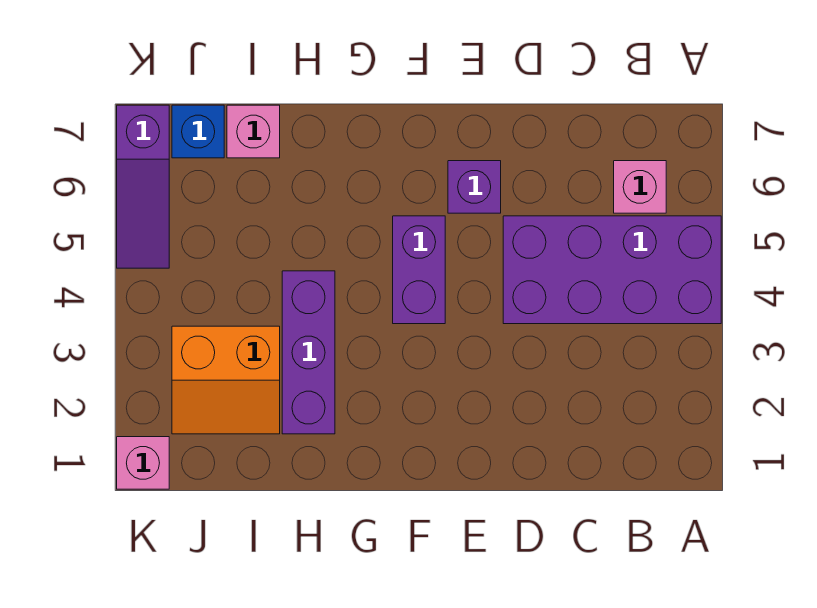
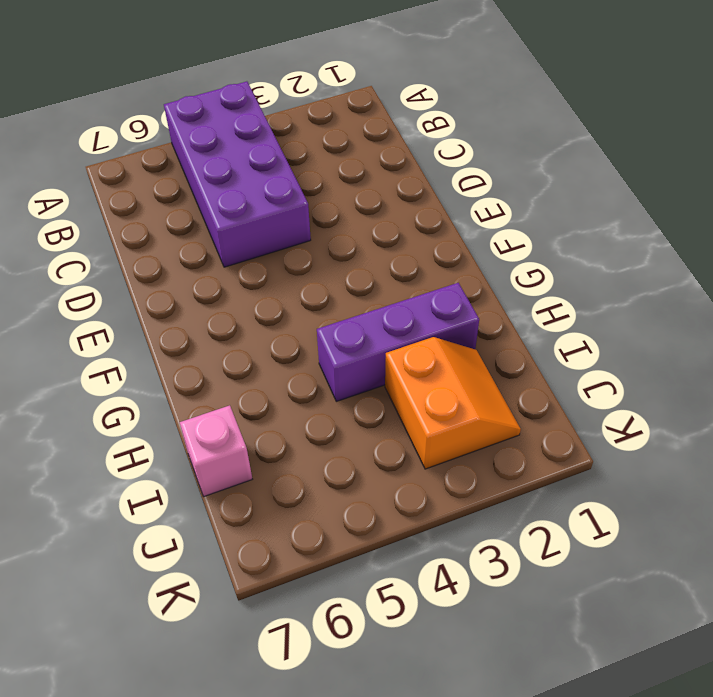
none -> pink brick B6 level 1
none -> purple brick E6 level 1

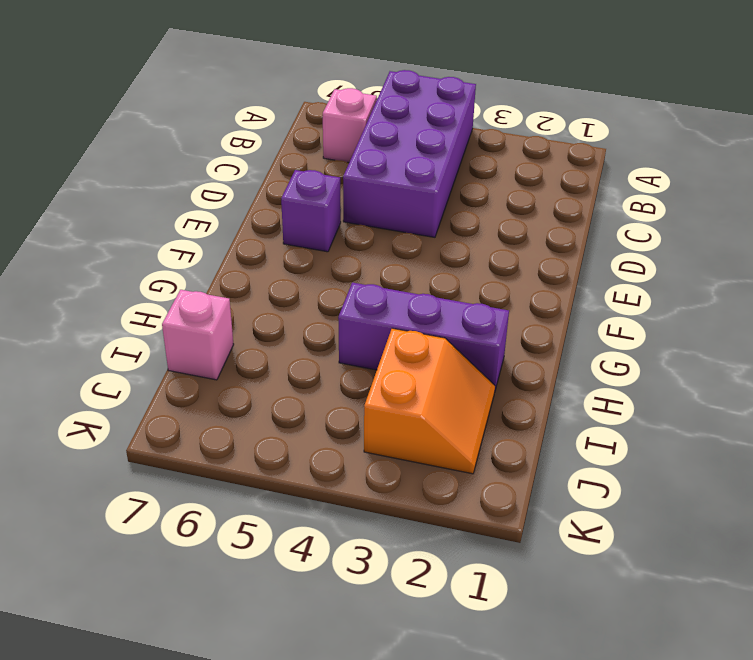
none -> purple brick F4:F5 level 1
none -> blue brick J7 level 1

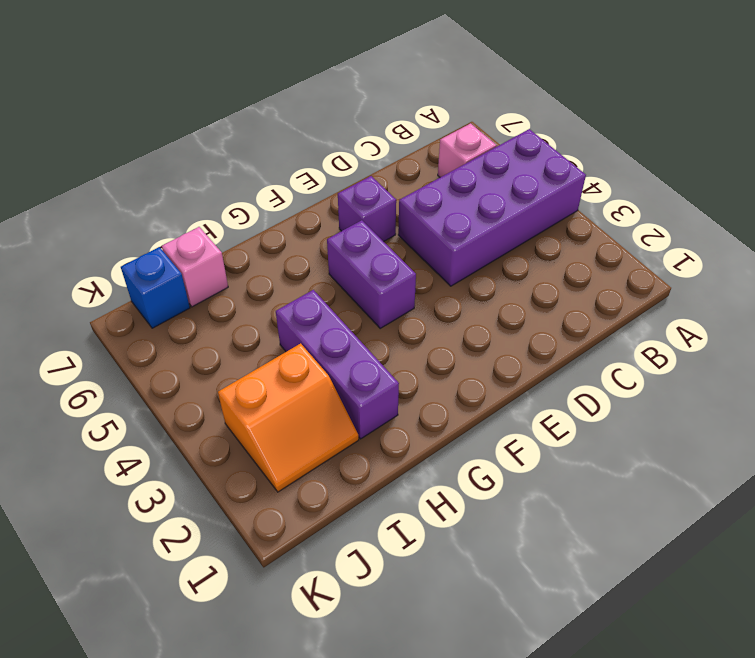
none -> pink brick K1 level 1
none -> purple slope K5:K7 level 1 top 7

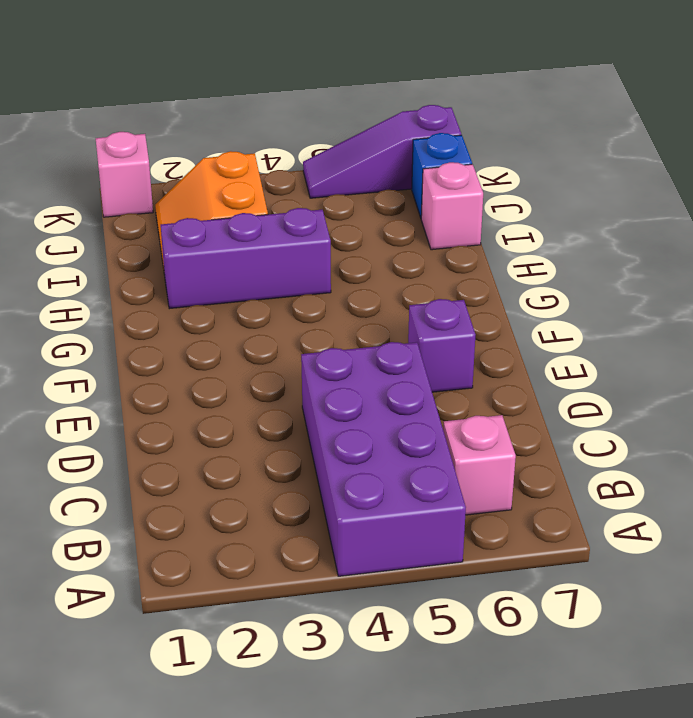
none -> purple brick F4:F5 level 1

